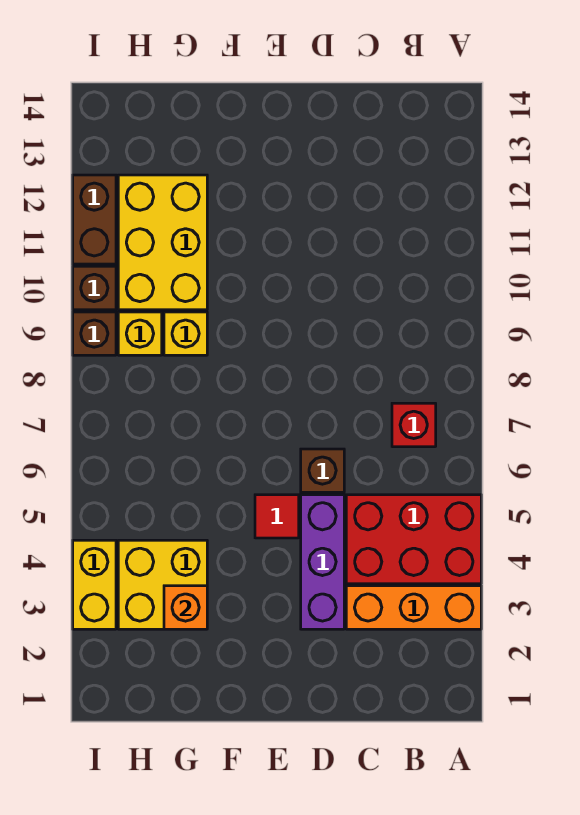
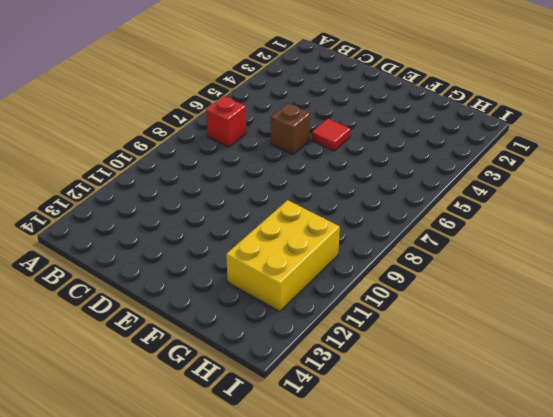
none -> orange brick A3:C3 level 1
none -> red brick A4:C5 level 1
none -> purple brick D3:D5 level 1

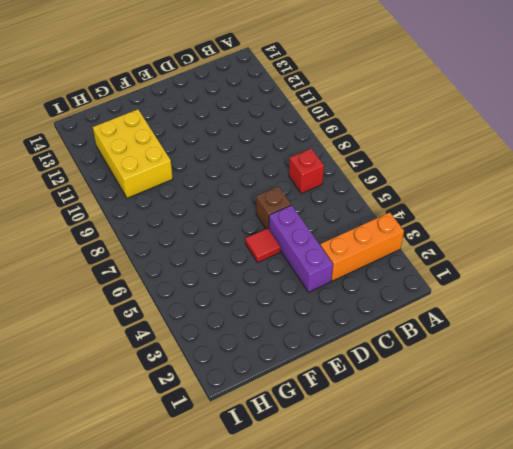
none -> red brick A4:C5 level 1
none -> yellow brick G3:H4 level 1
none -> yellow brick G9 level 1

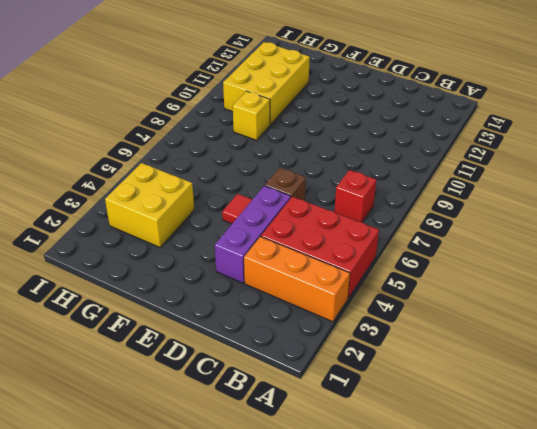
none -> yellow brick H9 level 1
none -> yellow brick I3:I4 level 1
none -> brown brick I9 level 1

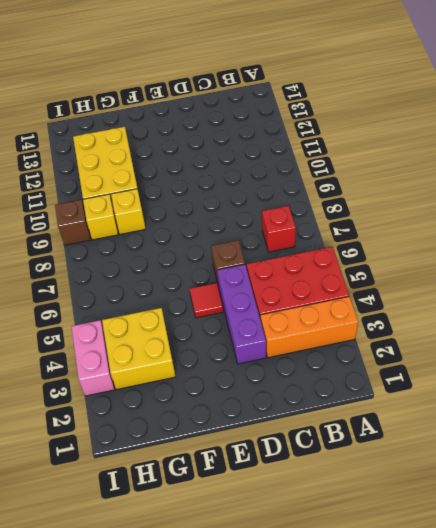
pink brick I3:I4 level 1 -> yellow brick I3:I4 level 1
none -> brown brick I10 level 1
none -> brown brick I11:I12 level 1
none -> orange brick G3 level 2

